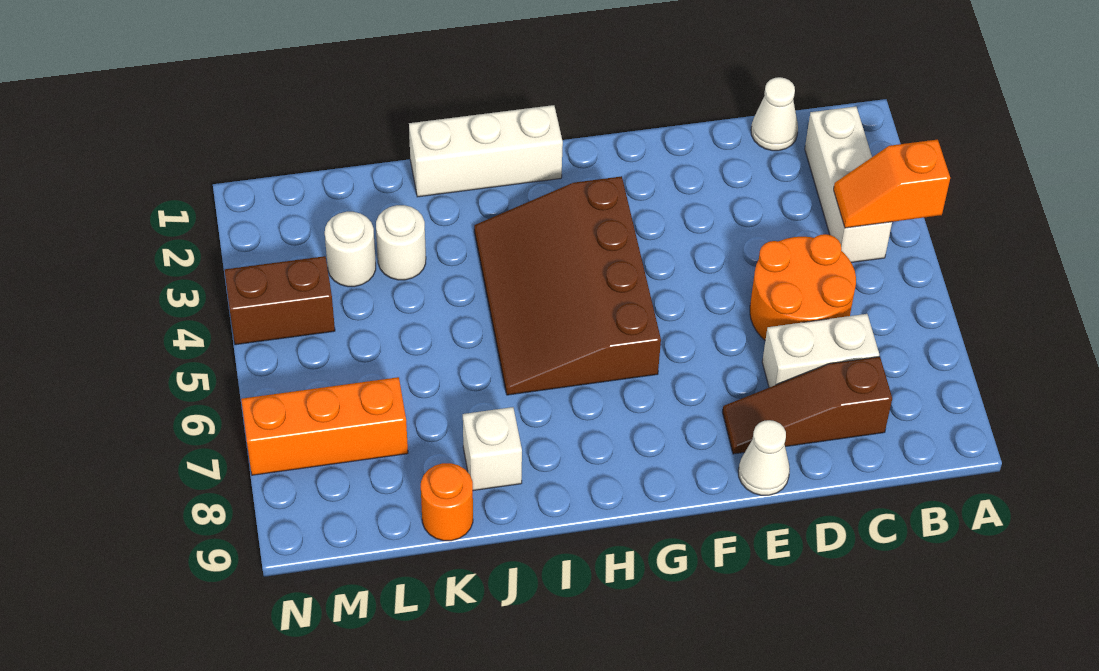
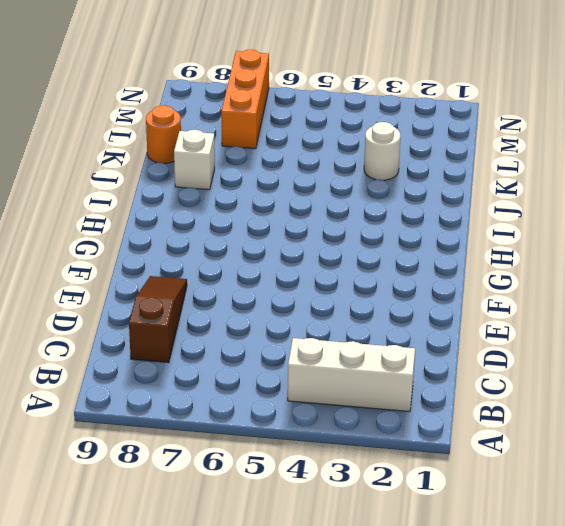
none -> white cone C1 level 1
none -> orange round brick C5:D6 level 1
none -> white brick C7:D7 level 1

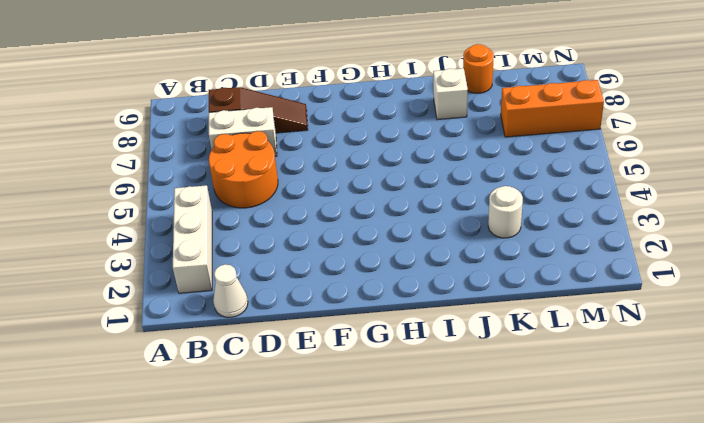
none -> white cone E9 level 1
none -> brown slope G3:I6 level 1 top G
none -> white brick H1:J1 level 1

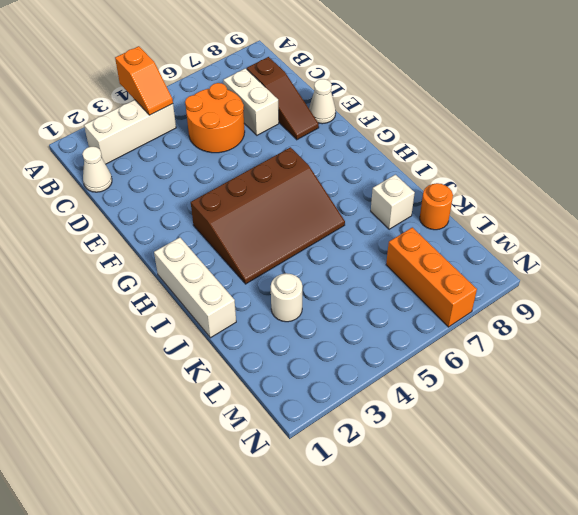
none -> white round brick L3 level 1
none -> brown brick M4:N4 level 1

